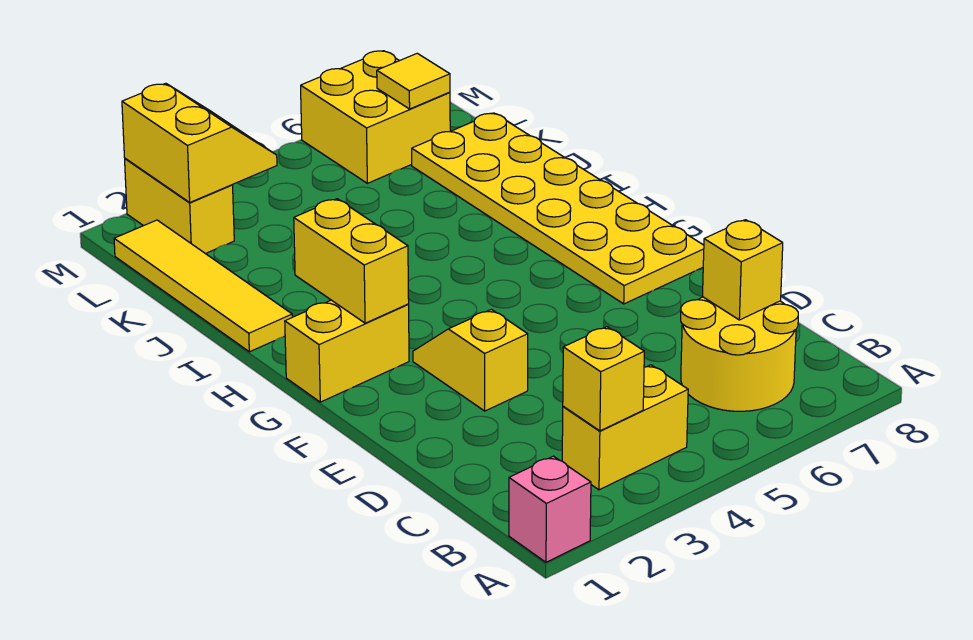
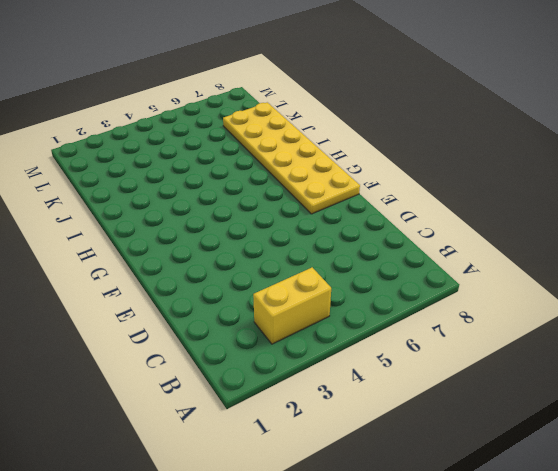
none -> pink brick A1 level 1
none -> yellow round brick B6:C7 level 1
none -> yellow slope E3:F3 level 1 top E

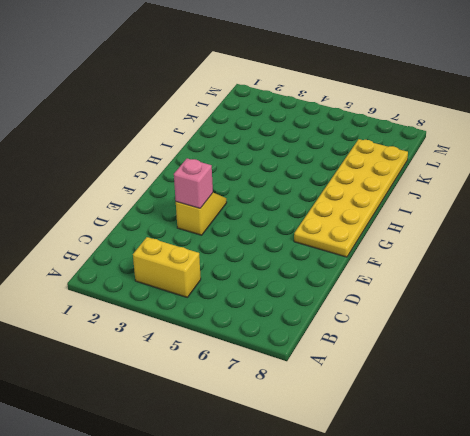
pink brick E3 level 2 -> pink brick A1 level 1
none -> yellow round brick B6:C7 level 1
none -> yellow brick G1:G2 level 1
none -> yellow tile I1:L1 level 1

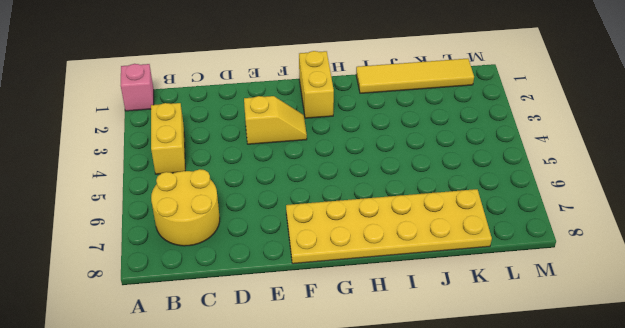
none -> yellow brick L2:M2 level 1
none -> yellow brick L6:M7 level 1
none -> yellow brick B3 level 2

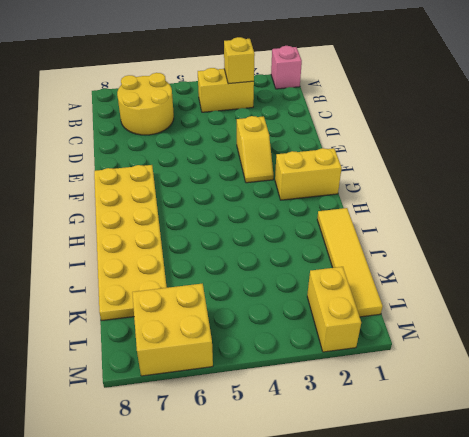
none -> yellow brick C7 level 2
none -> yellow brick G2:H2 level 2
none -> yellow slope L2:M3 level 2 top 2

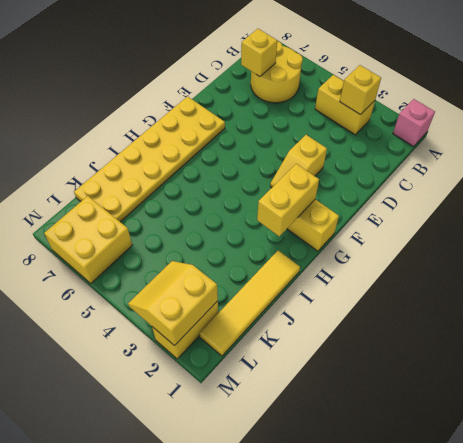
none -> yellow tile L7 level 2

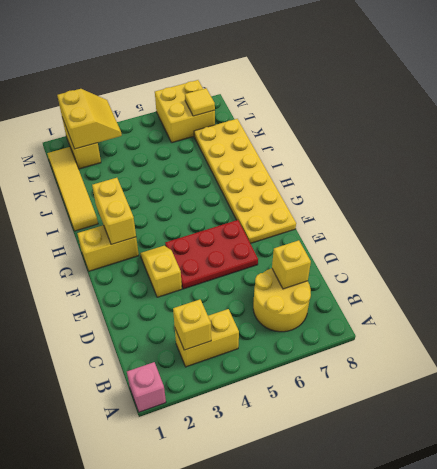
red plate E4:F6 level 1 -> none

